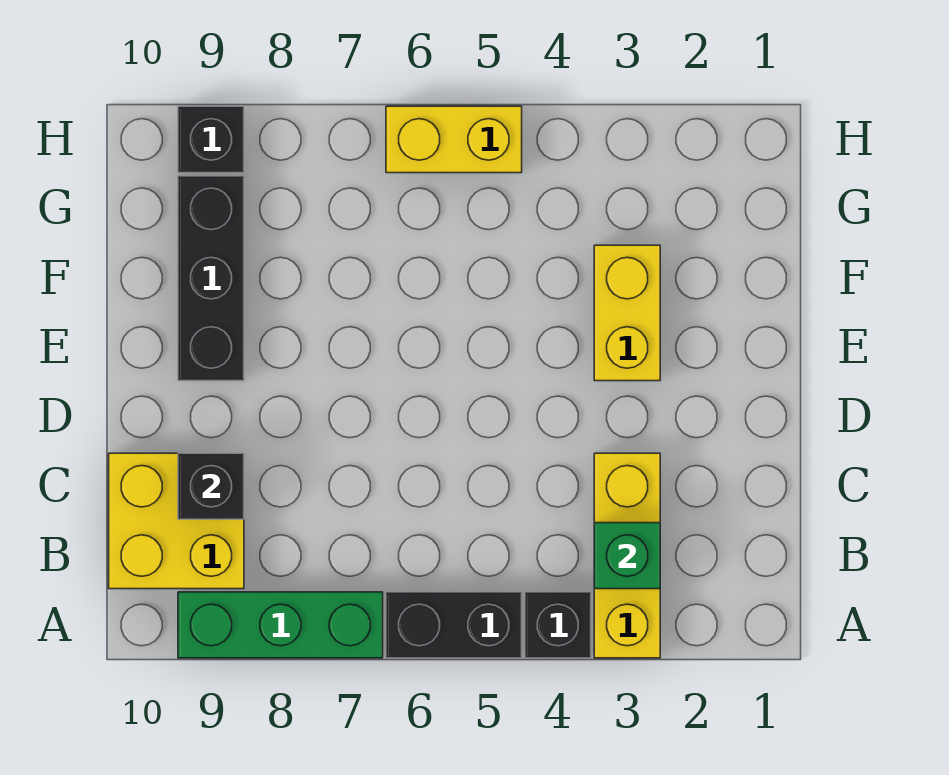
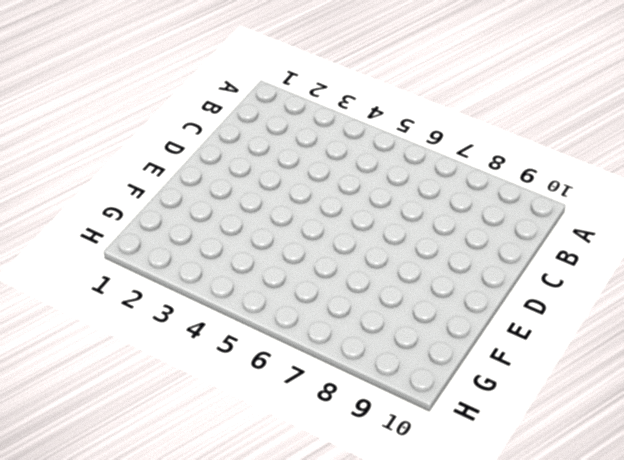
none -> yellow brick A3:C3 level 1
none -> black brick A4 level 1

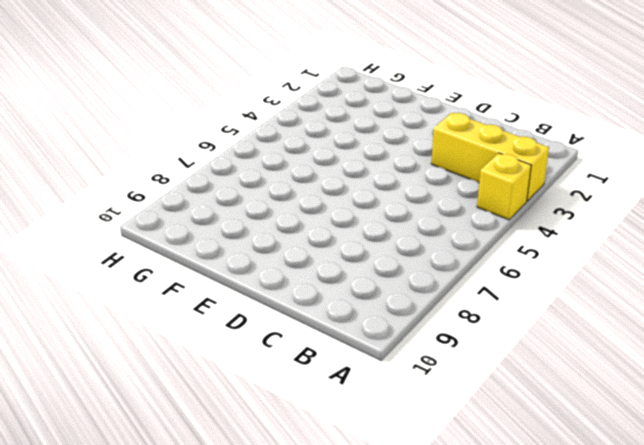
yellow brick A4 level 1 -> black brick A4 level 1
none -> black brick A5:A6 level 1
none -> green brick A7:A9 level 1

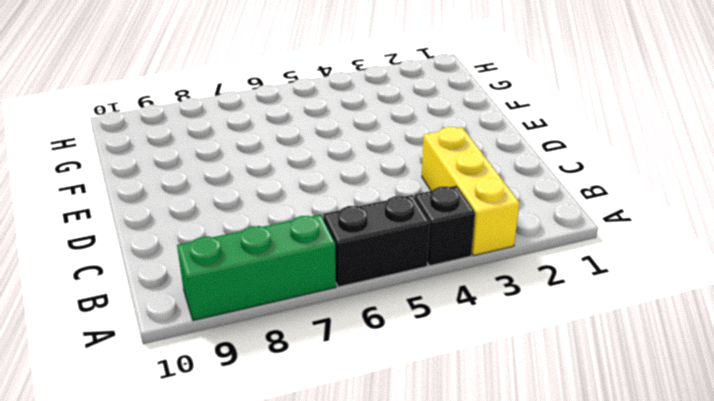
none -> yellow brick B9:C10 level 1
none -> yellow brick E3:F3 level 1

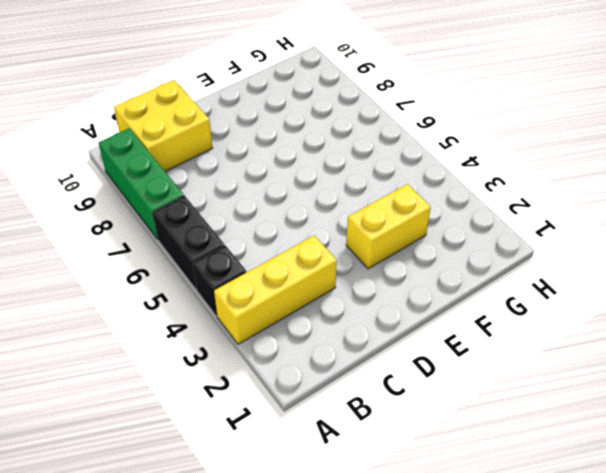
none -> black brick E9:G9 level 1
none -> yellow brick H5:H6 level 1

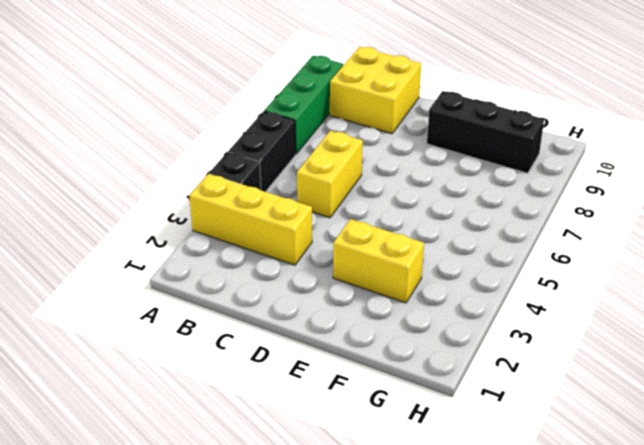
yellow brick C5:C6 level 1 -> yellow brick H5:H6 level 1
none -> black brick H9 level 1
none -> green brick B3 level 2

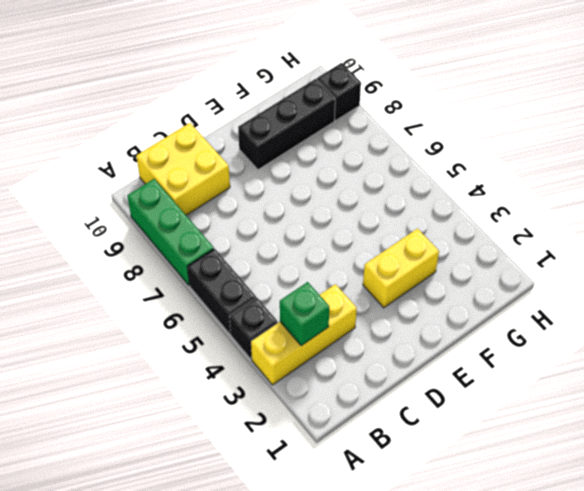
none -> yellow brick H5:H6 level 1
none -> black brick C9 level 2

